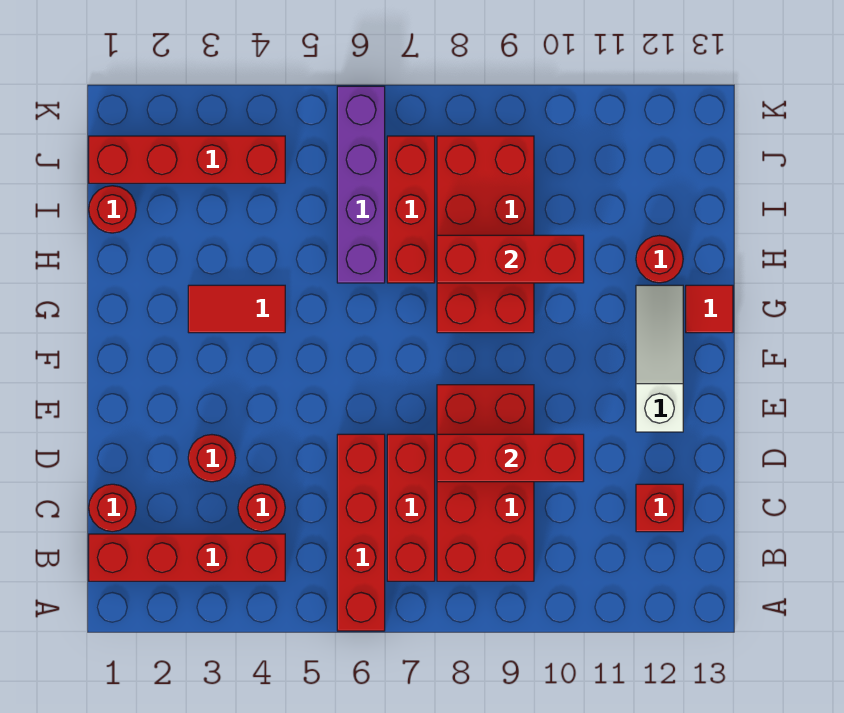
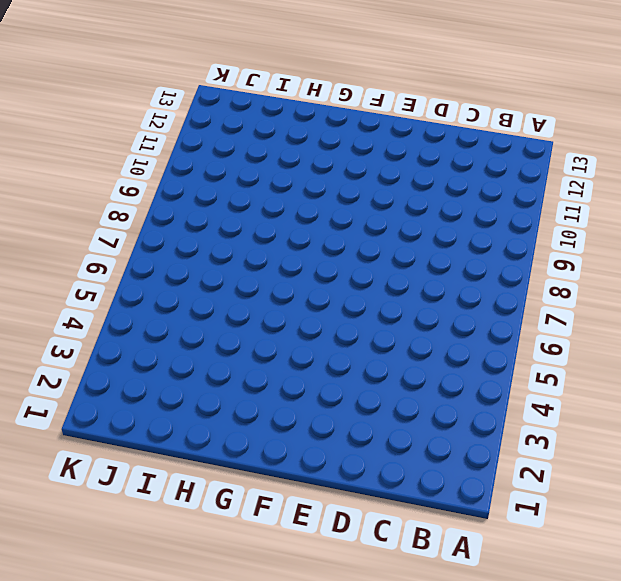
none -> red brick A6:D6 level 1
none -> red brick B1:B4 level 1
none -> red brick B7:D7 level 1

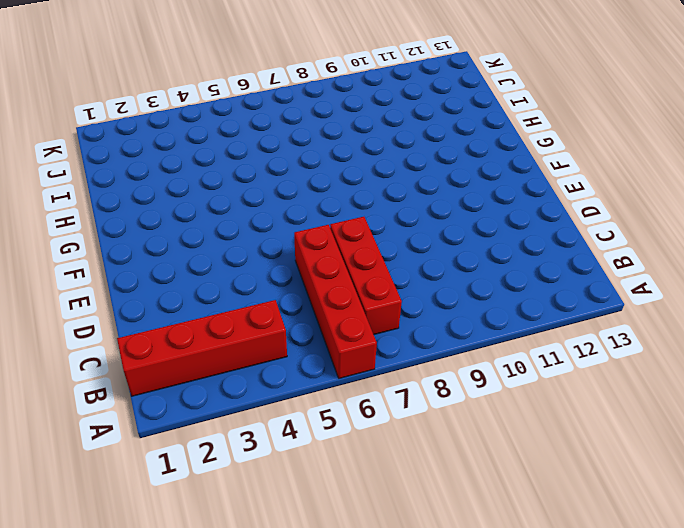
none -> red brick B8:E9 level 1
none -> red round brick C1 level 1
none -> red round brick C4 level 1

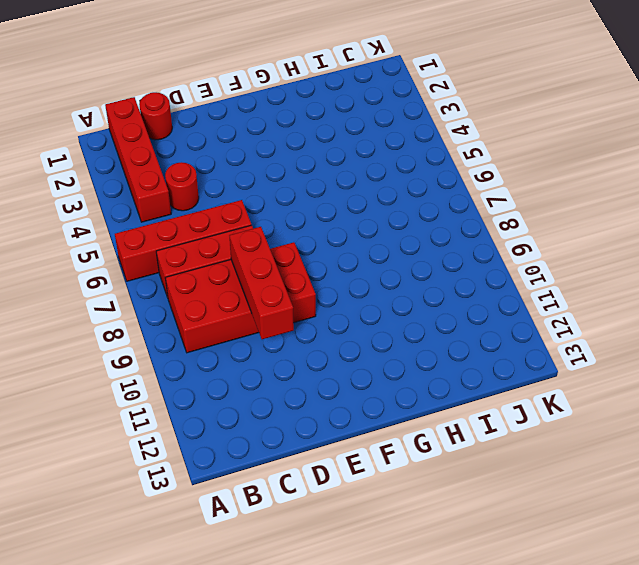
none -> red brick C12 level 1
none -> red round brick D3 level 1
none -> white slope E12:G12 level 1 top E

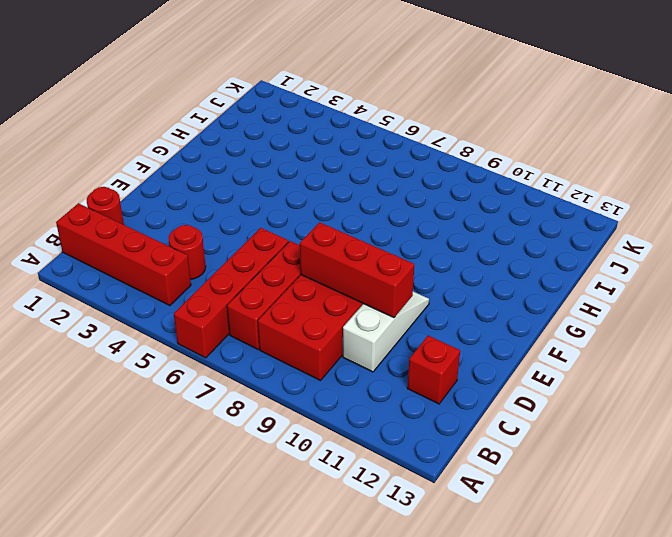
white slope C10:E10 level 1 top C -> white slope E12:G12 level 1 top E
none -> red round brick D3 level 1
none -> red tile G3:G4 level 1
none -> red brick G8:J9 level 1

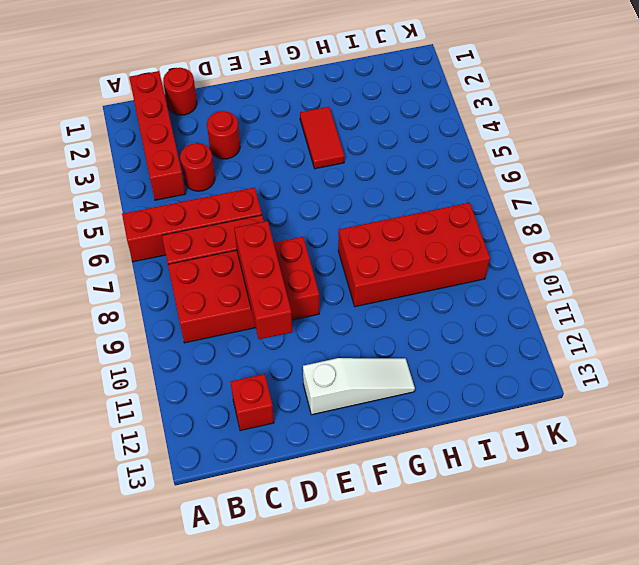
none -> red tile G13 level 1
none -> purple brick H6:K6 level 1
none -> red brick H7:J7 level 1

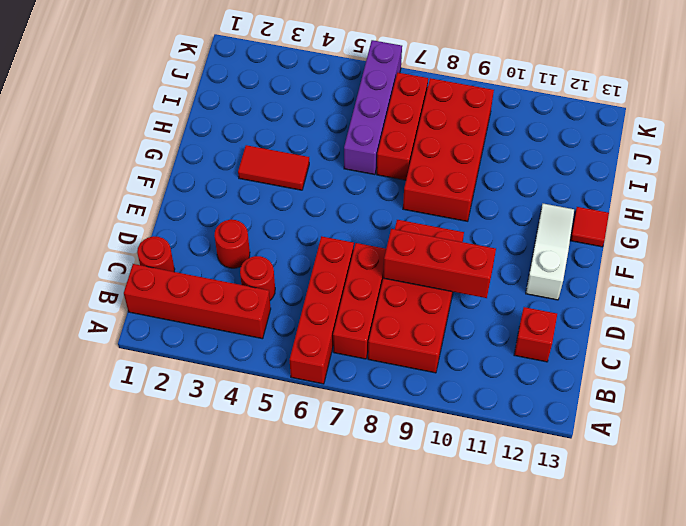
none -> red round brick H12 level 1
none -> red round brick I1 level 1
none -> red brick J1:J4 level 1

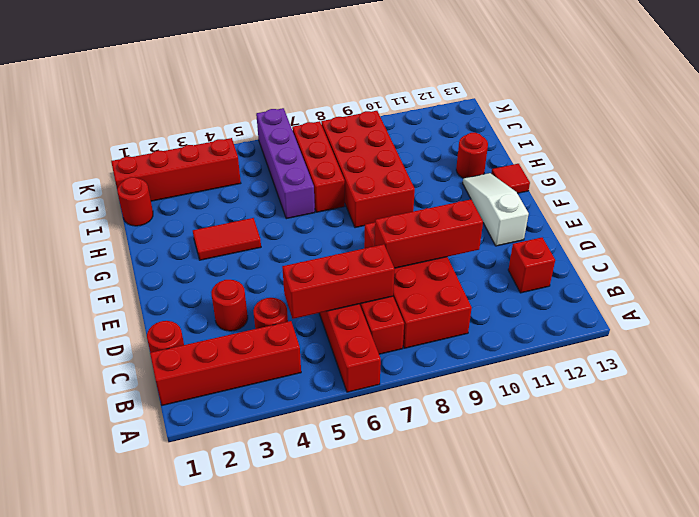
red brick C5:C7 level 2 -> red brick H8:H10 level 2

